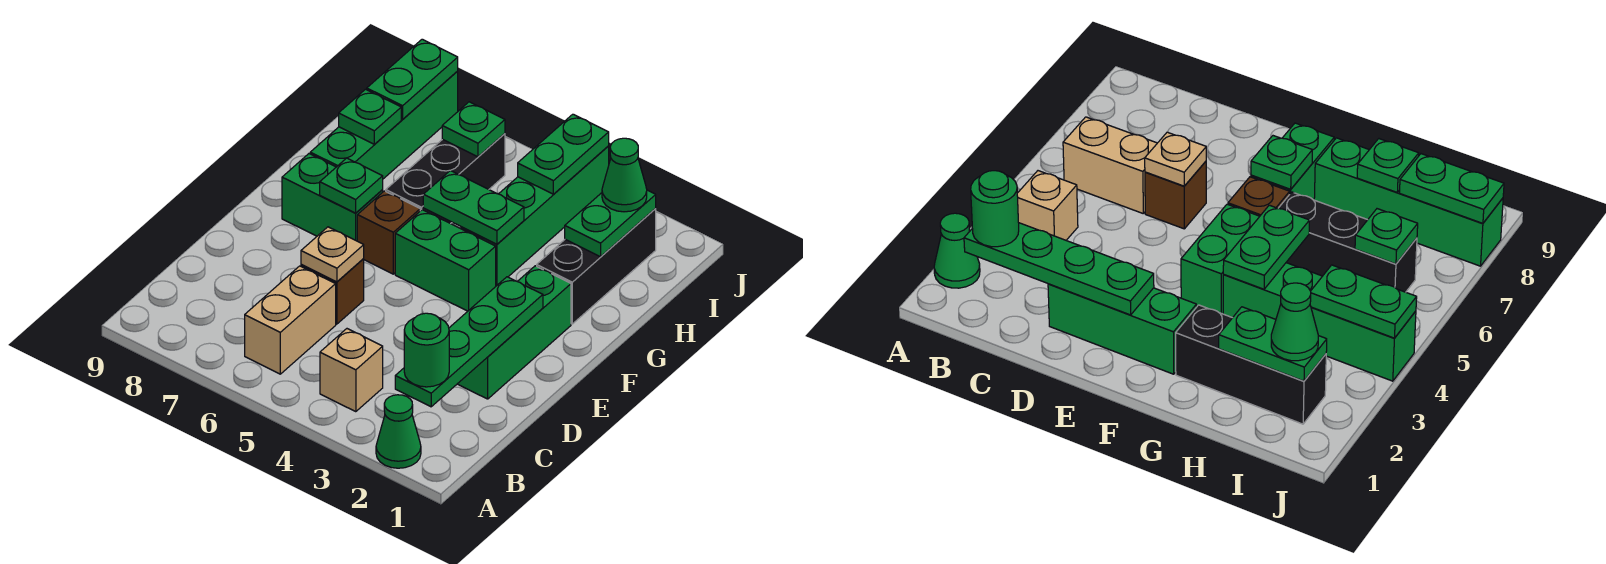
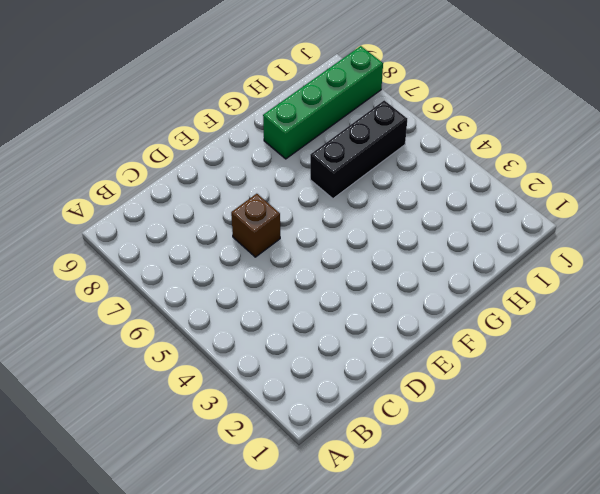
none -> green cone A2 level 1
none -> tan brick B4 level 1
none -> tan brick B6:C6 level 1

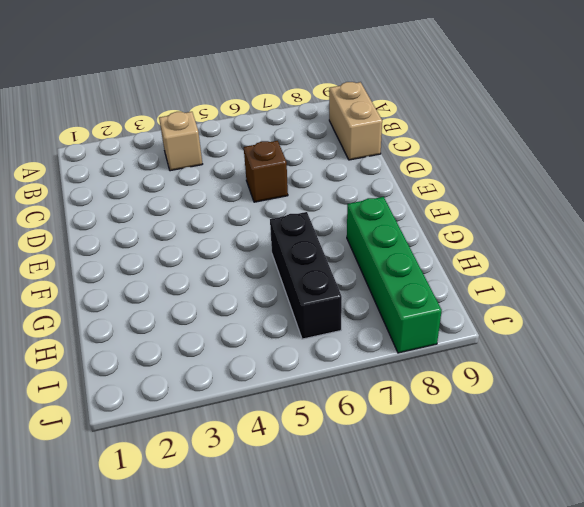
tan brick B9:C9 level 1 -> tan brick B6:C6 level 1
none -> green cone A2 level 1
none -> green brick D2:F2 level 1
none -> green brick F4:F5 level 1

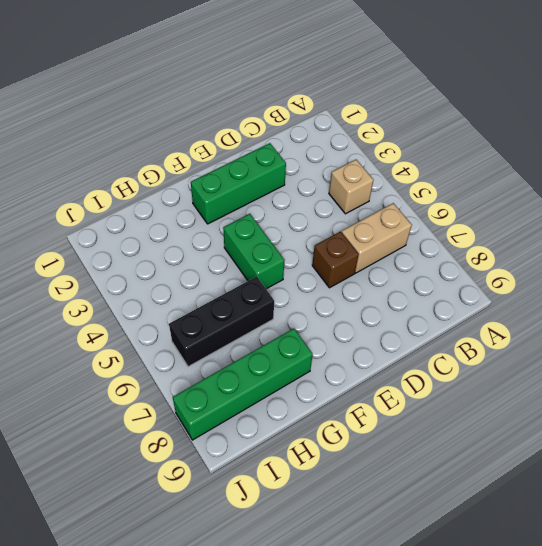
none -> green cone A2 level 1
none -> brown brick F6 level 1
none -> green brick F7:F8 level 1

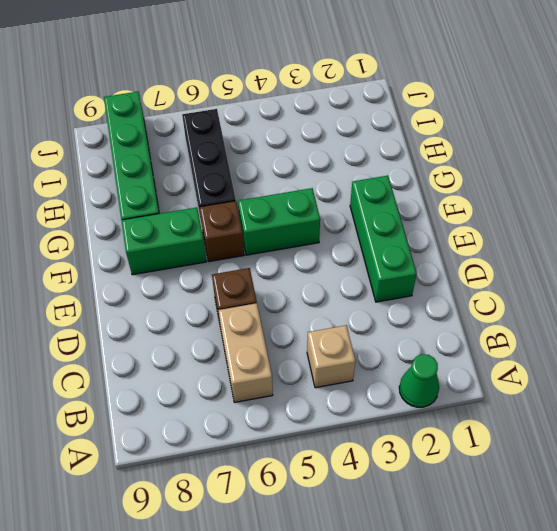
none -> black brick G2:I2 level 1
none -> green brick G4:J4 level 1
none -> green plate B2:E2 level 2

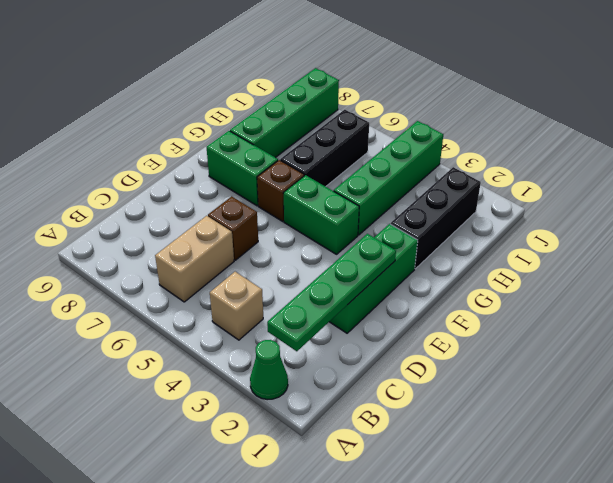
none -> tan plate D6 level 2
none -> green plate F7 level 2
none -> green plate G4:G5 level 2

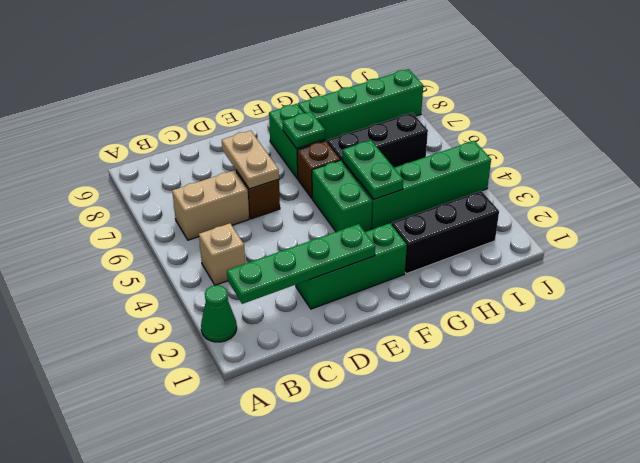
tan plate D6:D7 level 2 -> tan plate D6 level 2
none -> green plate H2:I2 level 2
none -> green plate H8 level 2
none -> green plate I4:J4 level 2

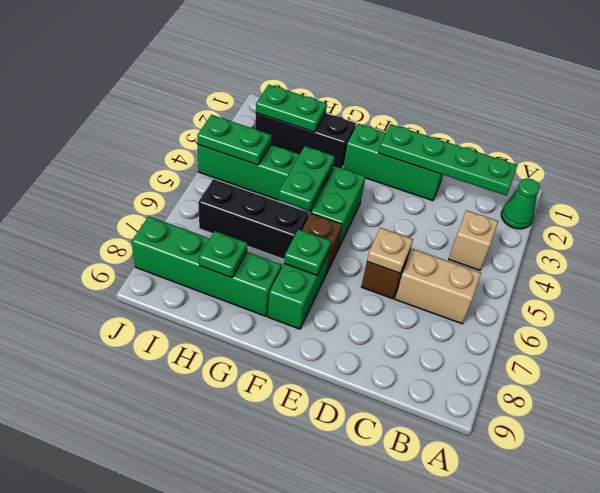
none -> green plate I6 level 2
none -> green plate I8:J8 level 2
none -> green round brick B2 level 3

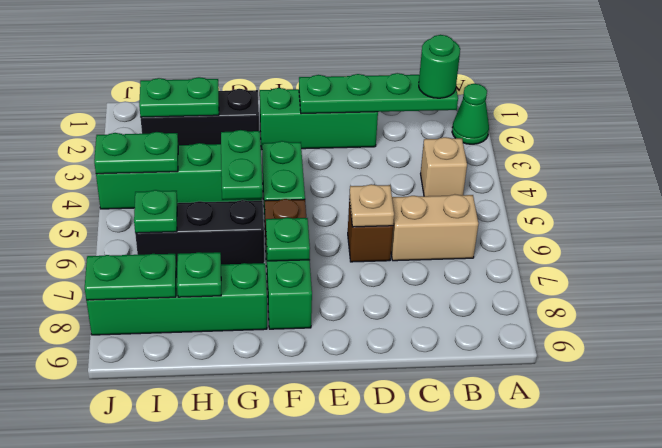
none -> green cone I2 level 3

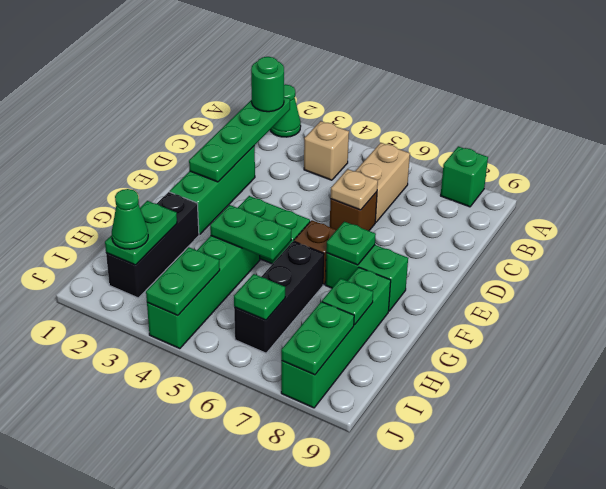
green brick A8 level 1 -> none

